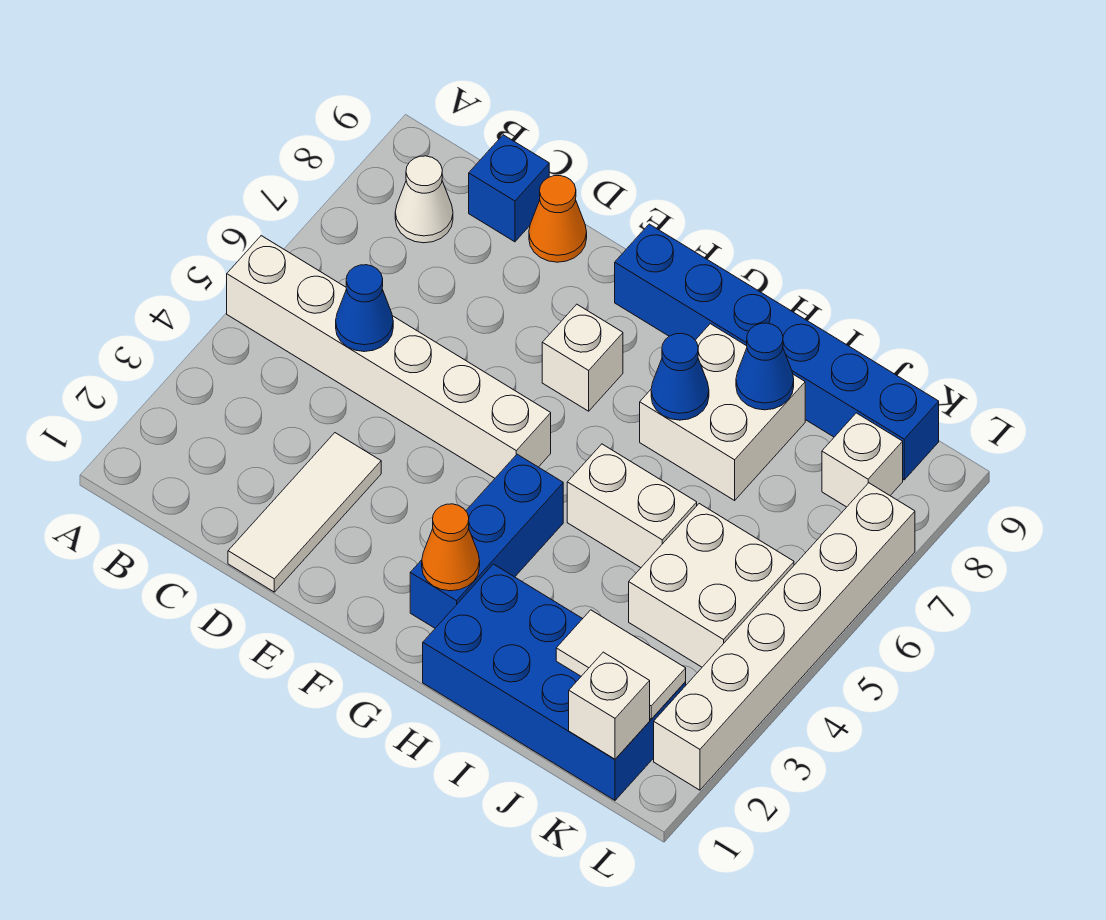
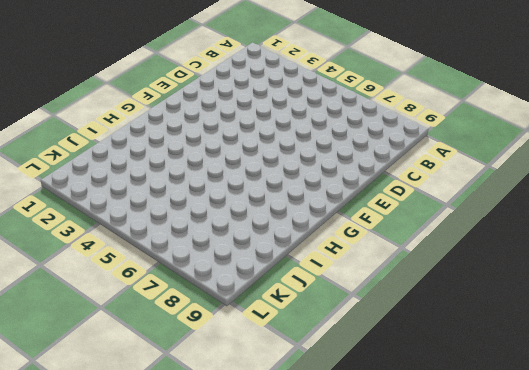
none -> white brick A5:F5 level 1
none -> white cone B8 level 1
none -> blue brick C9 level 1

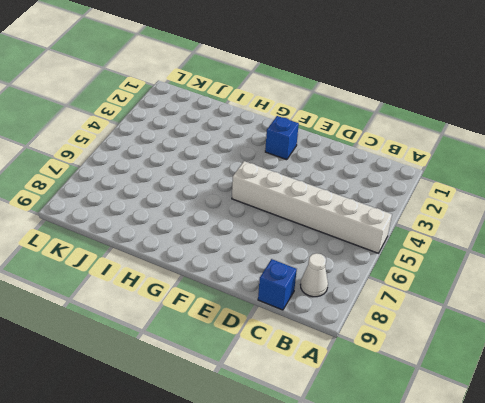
blue brick F2 level 1 -> none
none -> white tile D1:D3 level 1
none -> orange cone D9 level 1
none -> white brick F7 level 1

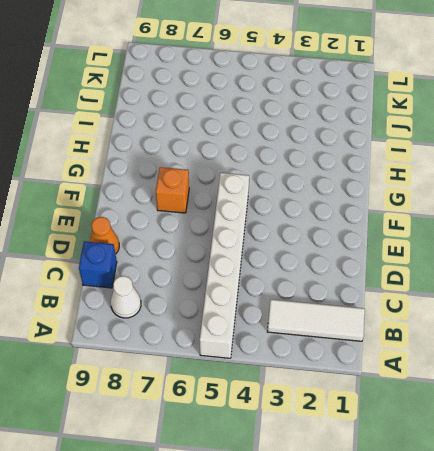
white tile B1:B3 level 1 -> white tile D1:D3 level 1
orange brick F7 level 1 -> white brick F7 level 1
none -> blue brick F9:K9 level 1
none -> blue brick G2:G4 level 1
none -> blue brick H1:K2 level 1

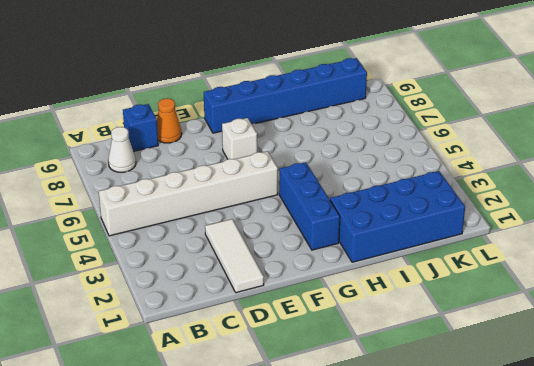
none -> white brick H5:I5 level 1
none -> white brick H7:I8 level 1
none -> white brick J4:K5 level 1

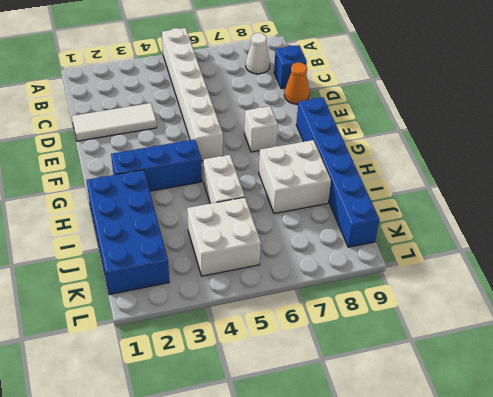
none -> white brick K8 level 1
none -> white brick L2:L7 level 1
none -> blue cone C5 level 2

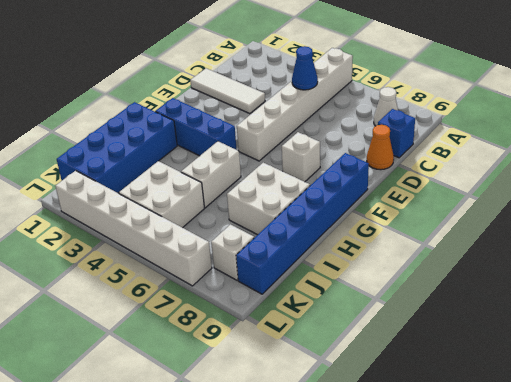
none -> orange cone G2 level 2
none -> blue cone H7 level 2
none -> blue cone I8 level 2

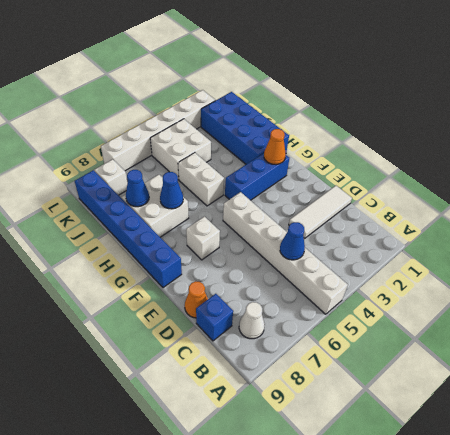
none -> white tile J2:K2 level 2
none -> white brick K1 level 2

